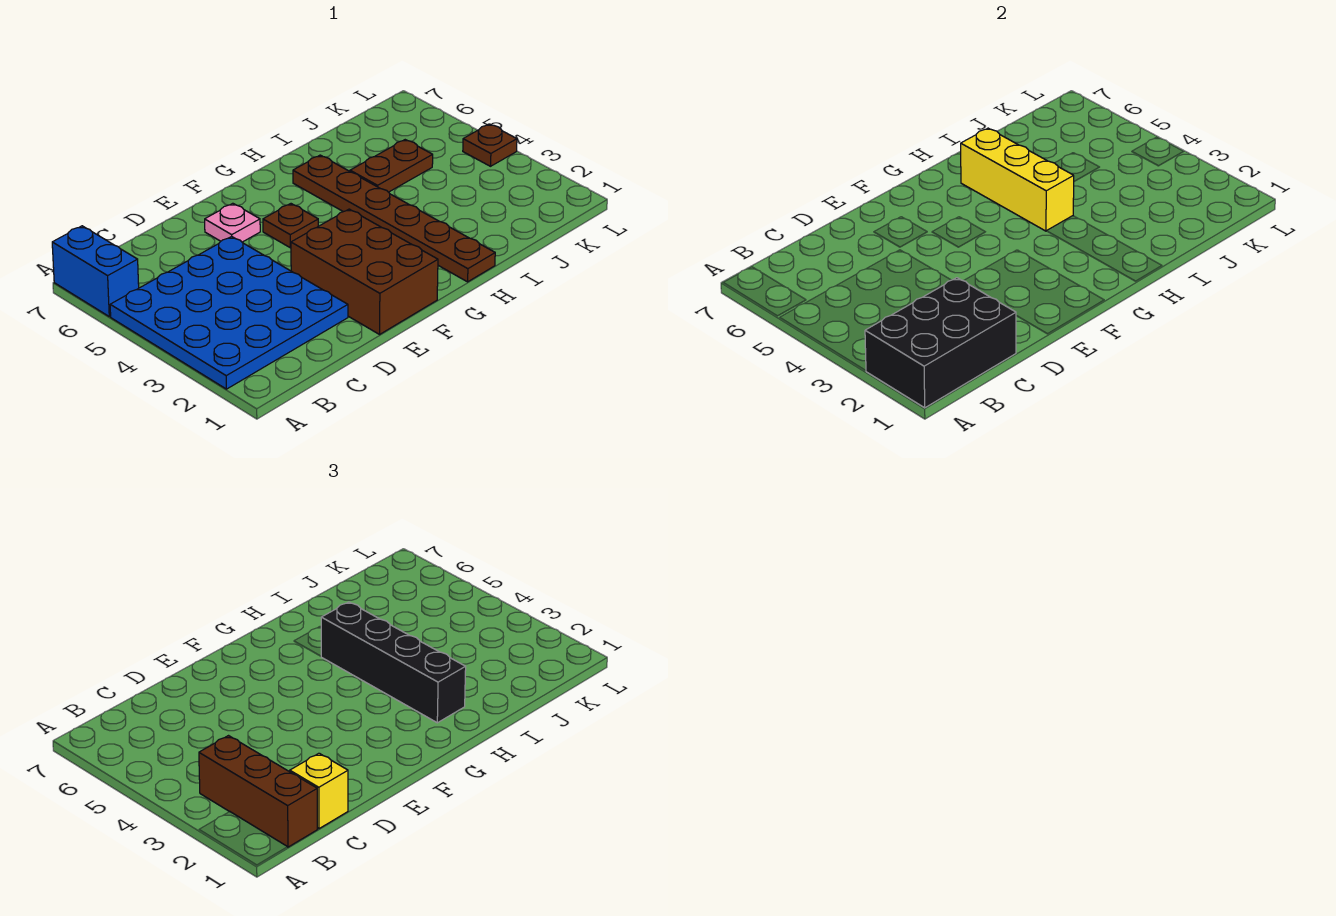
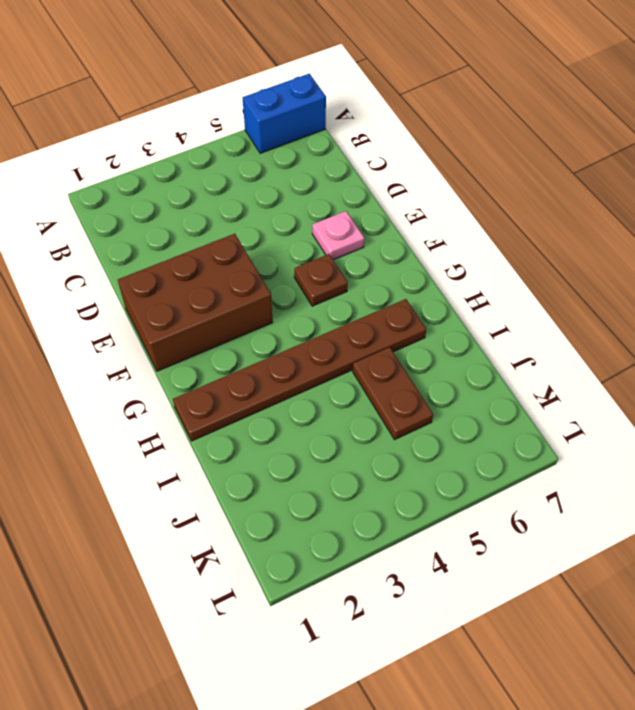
none -> blue plate A2:D5 level 1
none -> brown plate L4 level 1
none -> black brick A1:C2 level 2

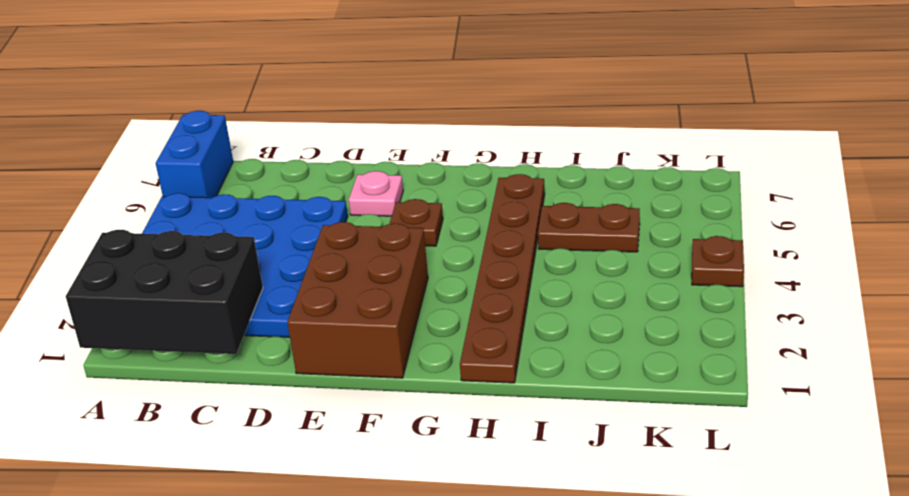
none -> yellow brick H4:H6 level 2
none -> brown brick B1:B3 level 3
none -> yellow brick C1 level 3

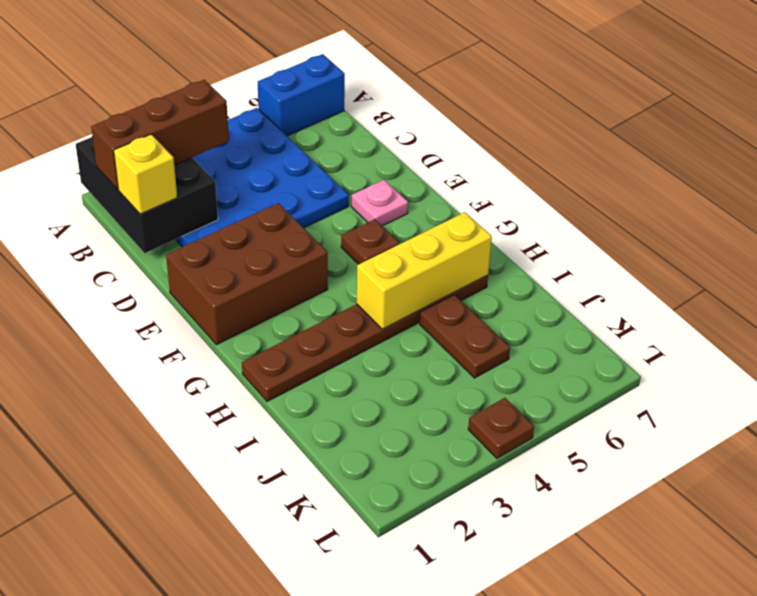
none -> black brick H2:H5 level 3

